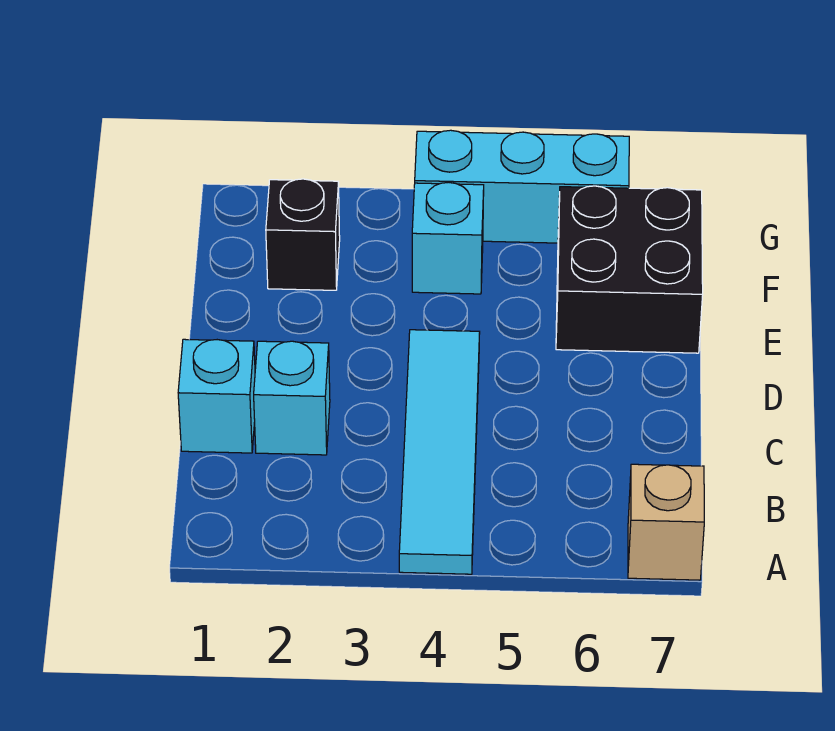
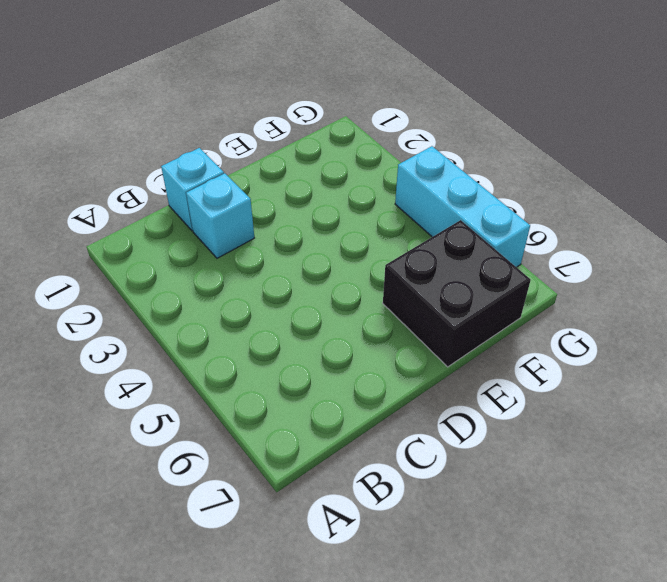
none -> cyan tile A4:D4 level 1
none -> tan brick A7 level 1

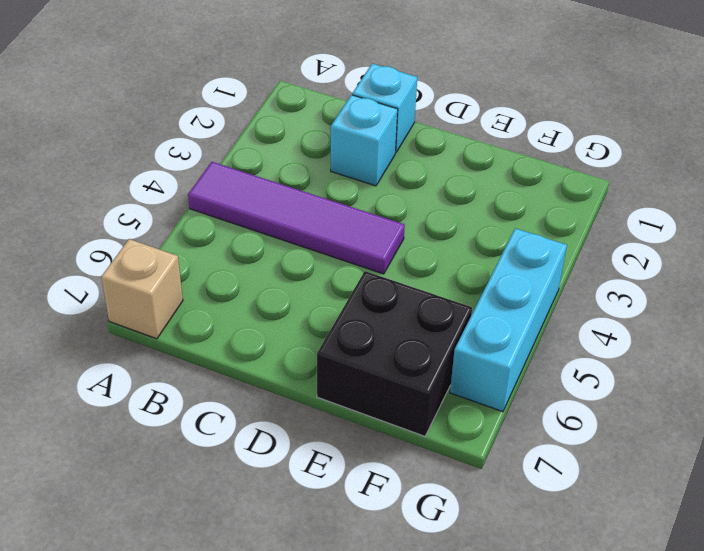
purple tile A4:D4 level 1 -> cyan tile A4:D4 level 1
none -> black brick F2 level 1
none -> cyan brick F4 level 1

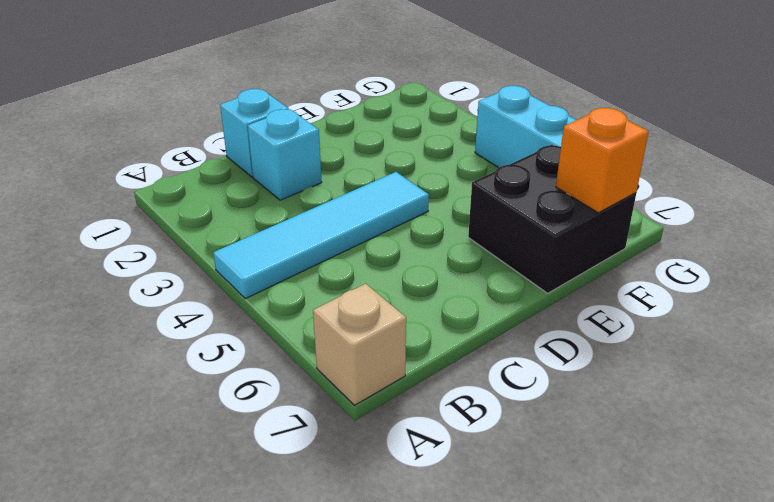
orange brick F7 level 2 -> none
none -> black brick F2 level 1
none -> cyan brick F4 level 1

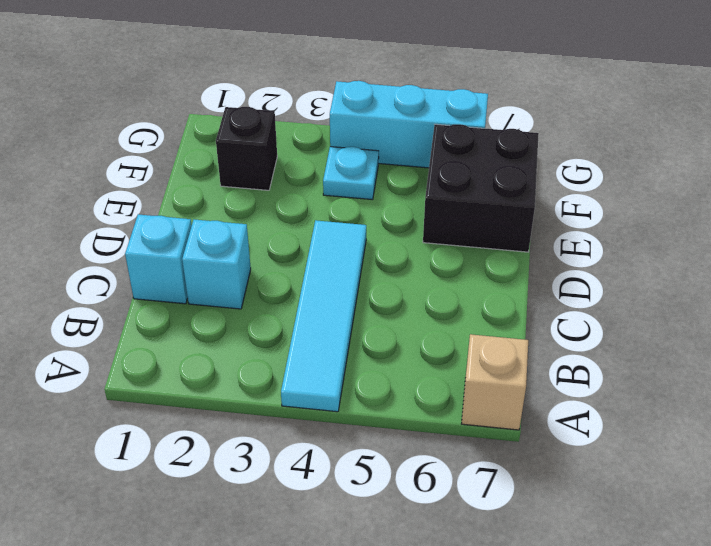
cyan plate F4 level 1 -> cyan brick F4 level 1

